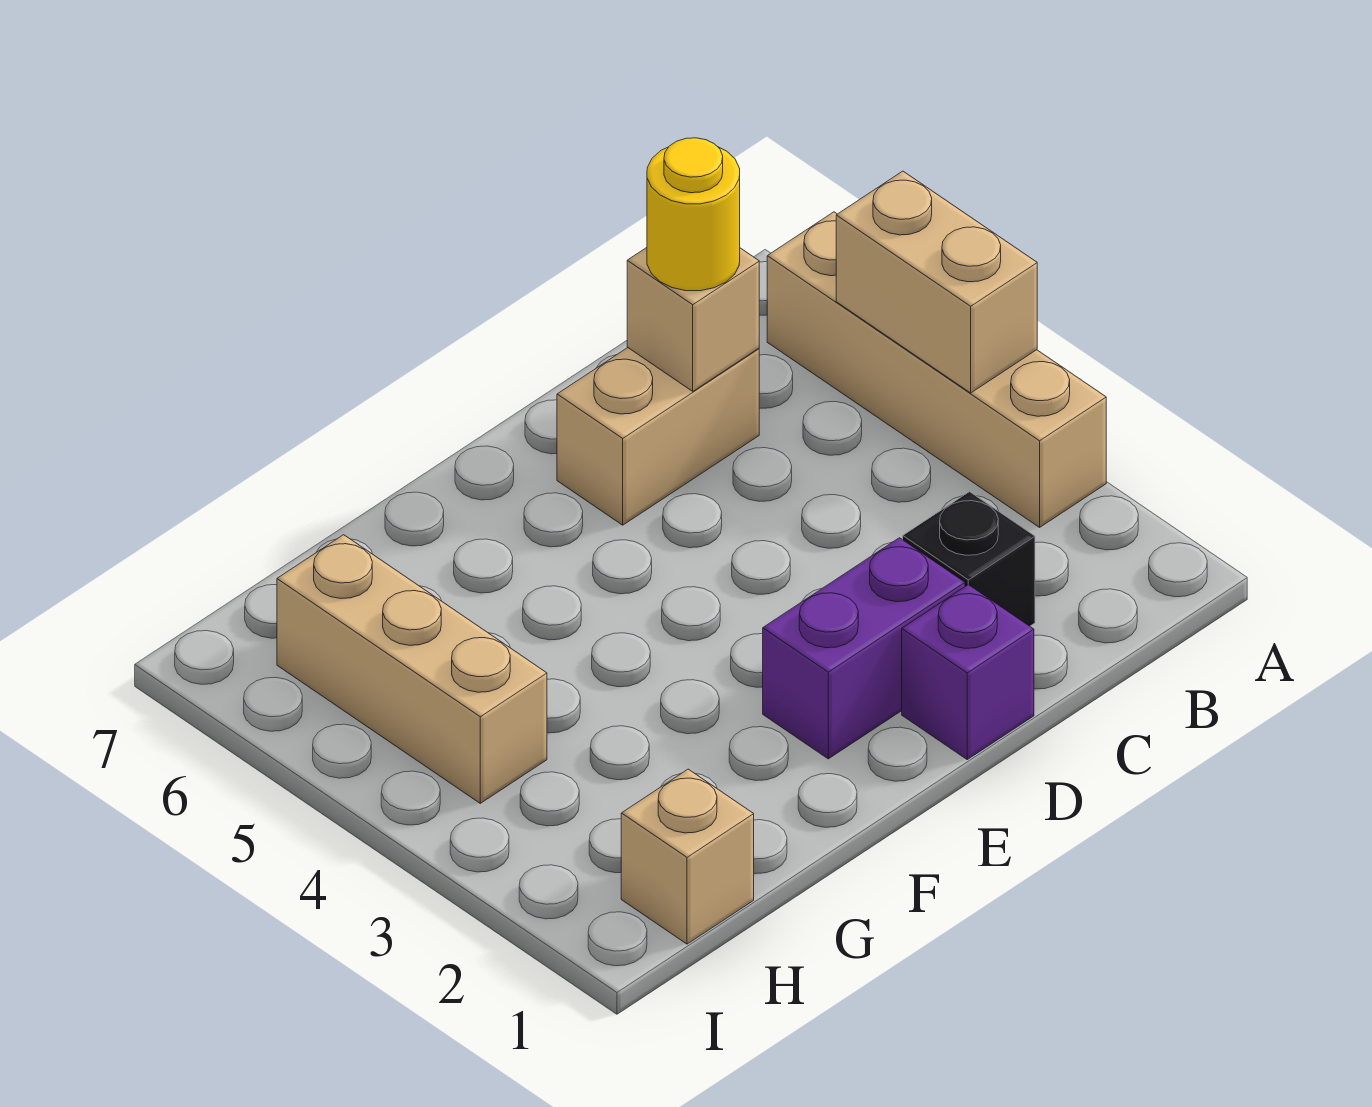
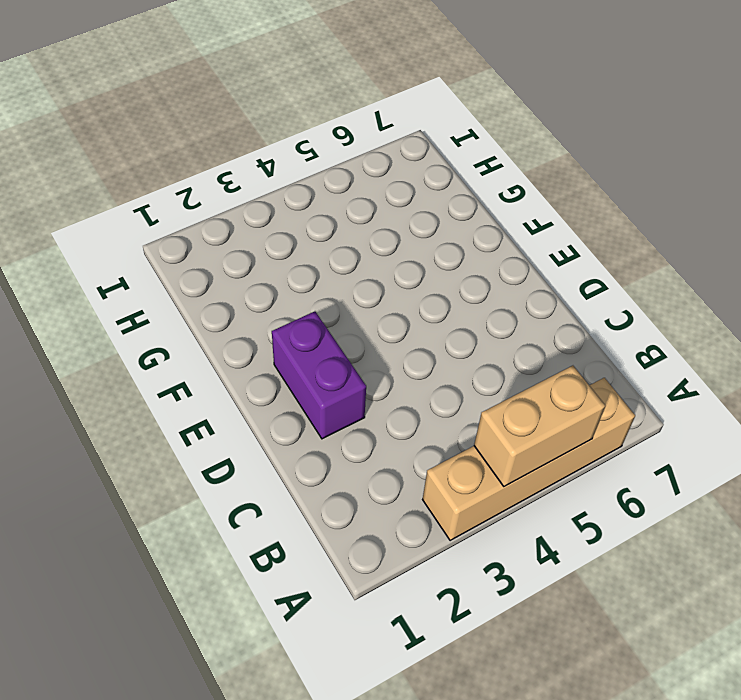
none -> black brick C2 level 1
none -> tan brick C6:D6 level 1

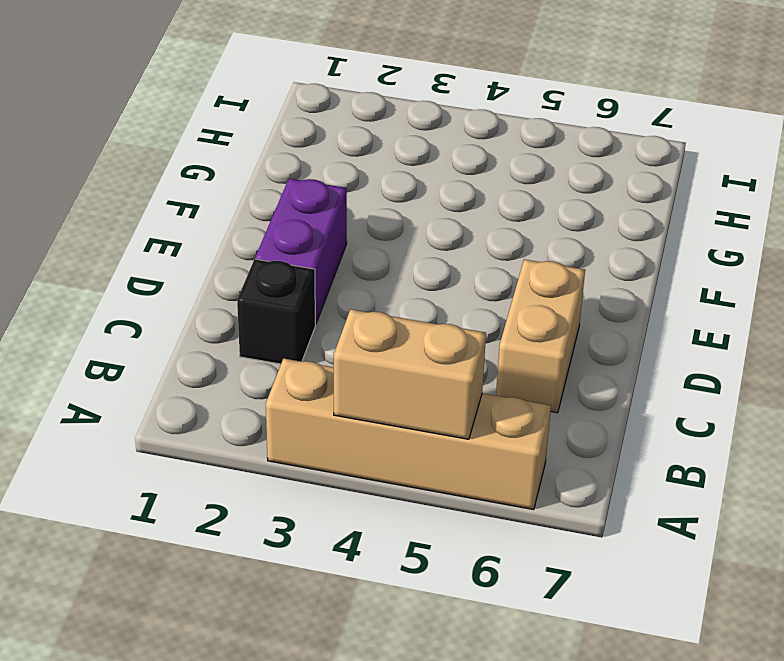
none -> purple brick D1 level 1
none -> tan brick H1 level 1

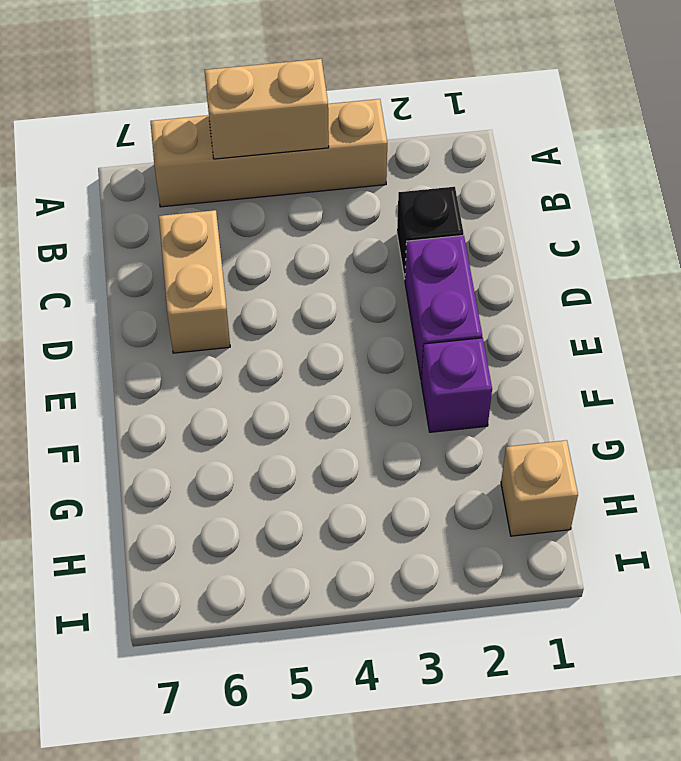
purple brick F2 level 1 -> purple brick D1 level 1
none -> tan brick H4:H6 level 1
none -> tan brick C6 level 2

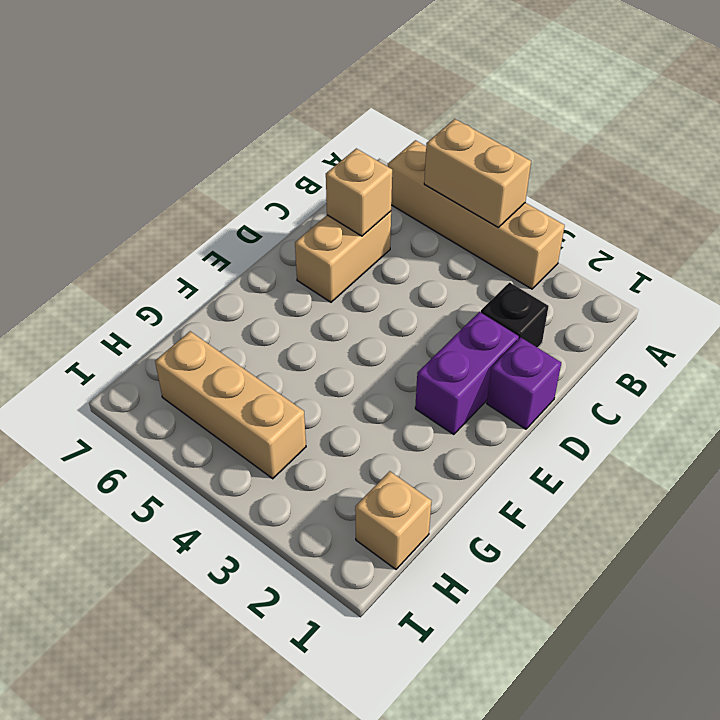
none -> yellow round brick C6 level 3

